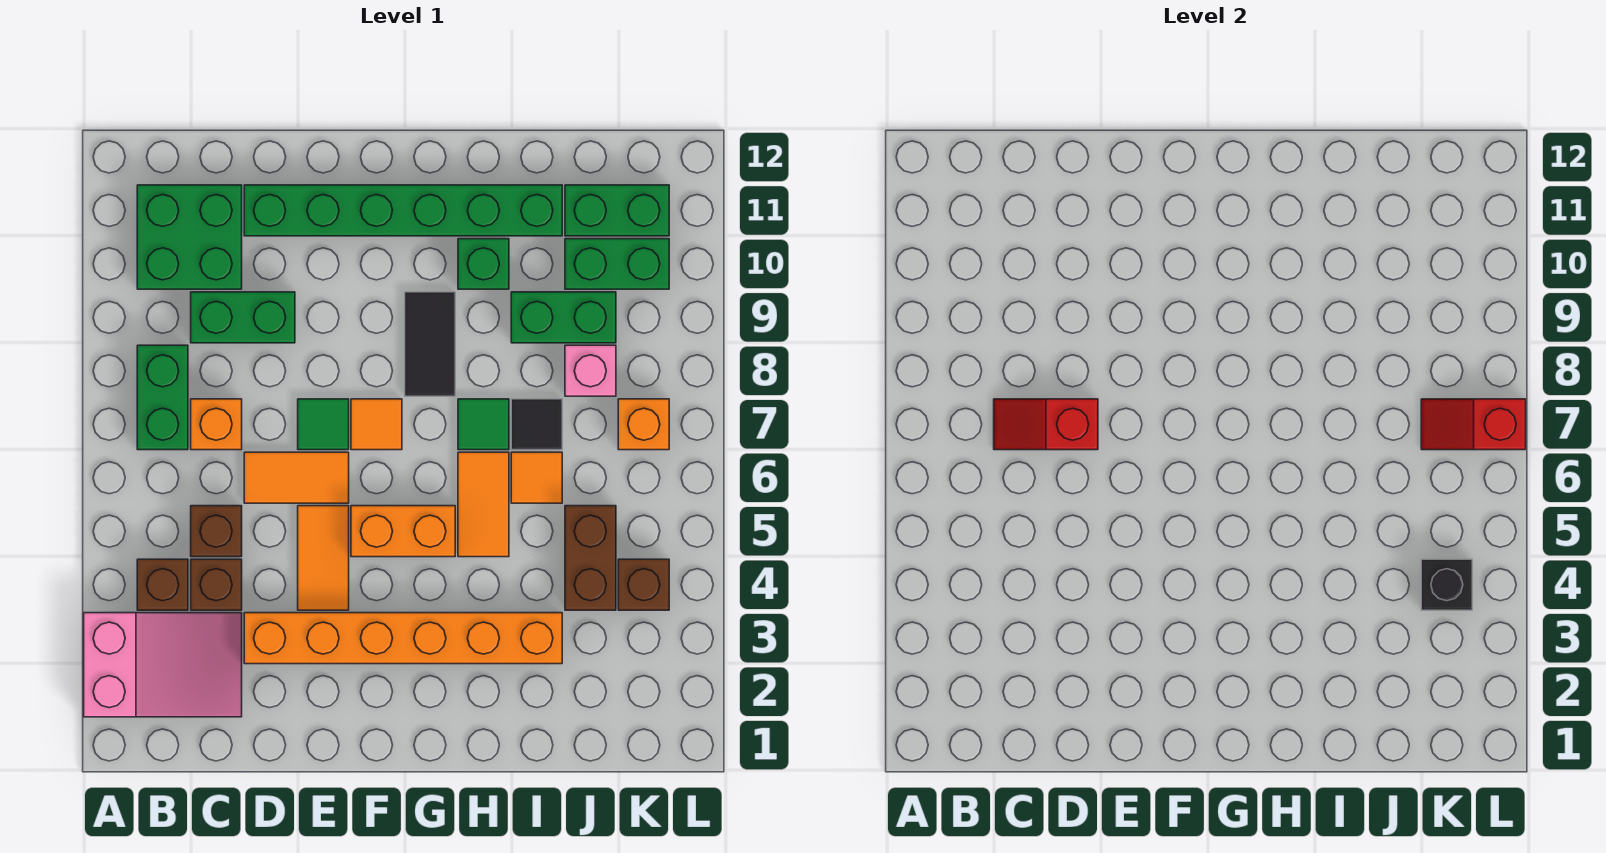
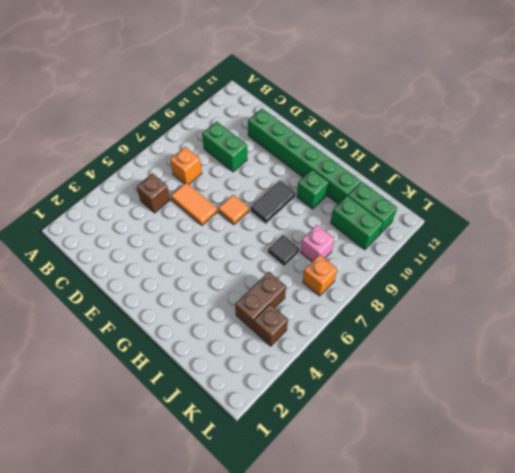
none -> pink slope A2:C3 level 1 top A
none -> brown brick B4 level 1
none -> green brick B7:B8 level 1
none -> green brick B10:C11 level 1

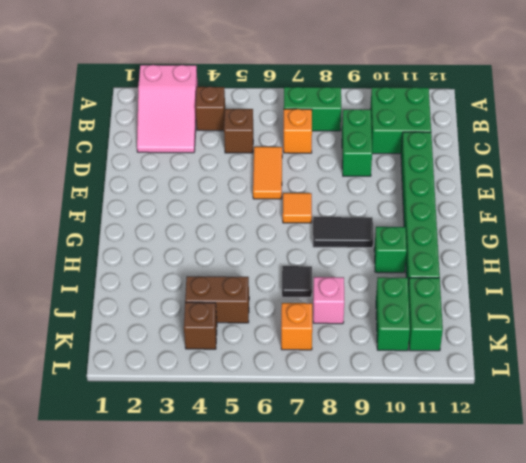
none -> brown brick C4 level 1
none -> orange brick D3:I3 level 1
none -> orange tile E4:E5 level 1
none -> green tile E7 level 1

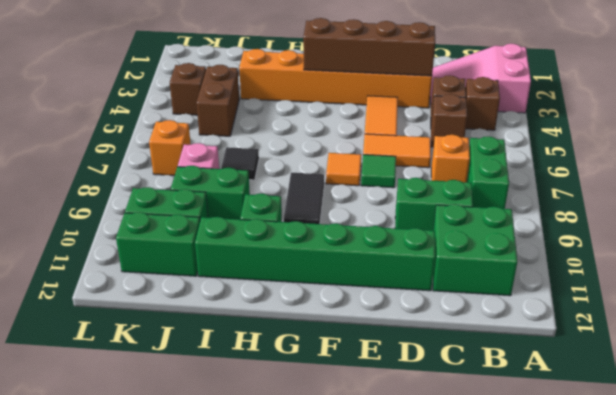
brown brick D3:G3 level 2 -> none
none -> orange brick F5:G5 level 1
none -> orange tile H5:H6 level 1
none -> green tile H7 level 1
none -> orange tile I6 level 1

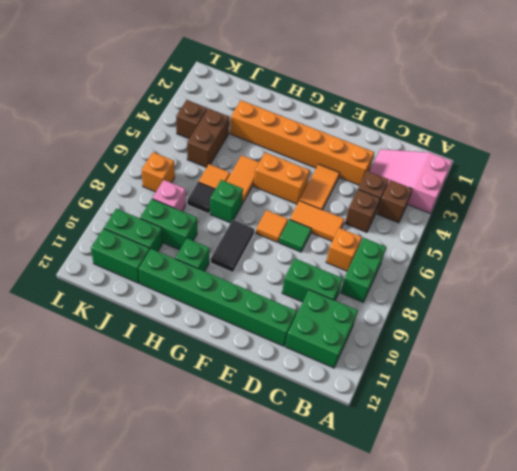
green brick H7 level 1 -> green tile H7 level 1
none -> red slope C7:D7 level 2 top D
none -> black brick K4 level 2
none -> red slope K7:L7 level 2 top L

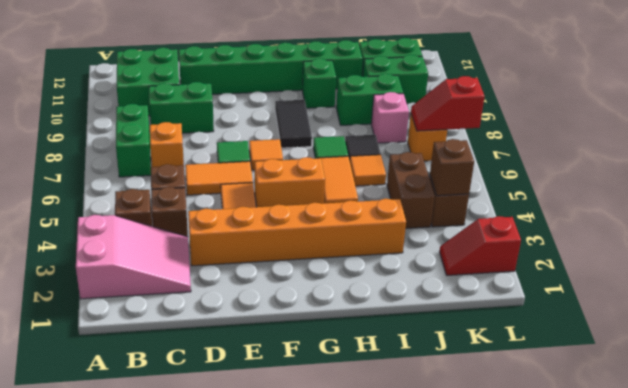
red slope K2:L2 level 1 top L -> red slope C7:D7 level 2 top D
brown brick K4 level 2 -> black brick K4 level 2

